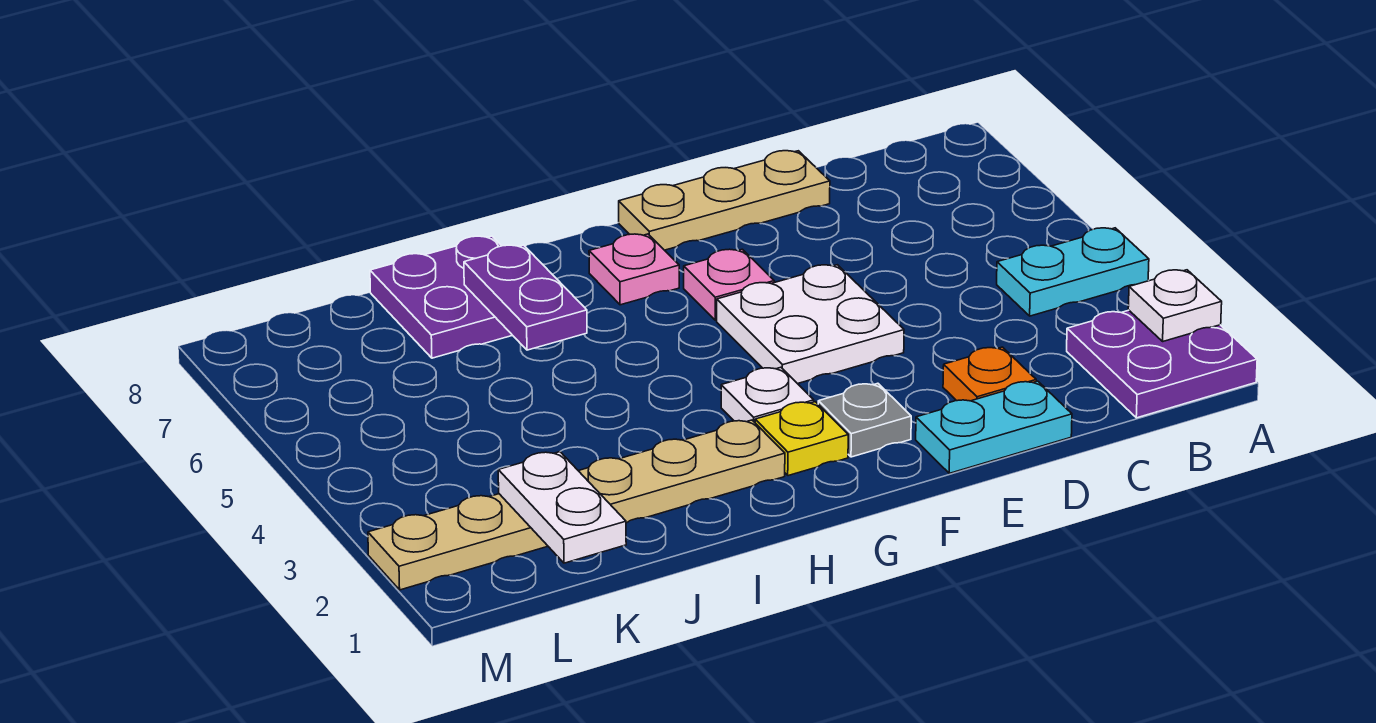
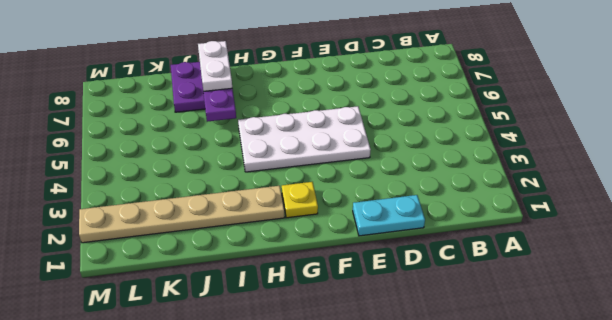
white plate E4:H5 level 1 -> white plate E4:F5 level 1
white plate I7:I8 level 3 -> white plate K1:K2 level 2
none -> purple plate A1:B2 level 1
none -> cyan plate A4:B4 level 1
none -> orange plate D2 level 1

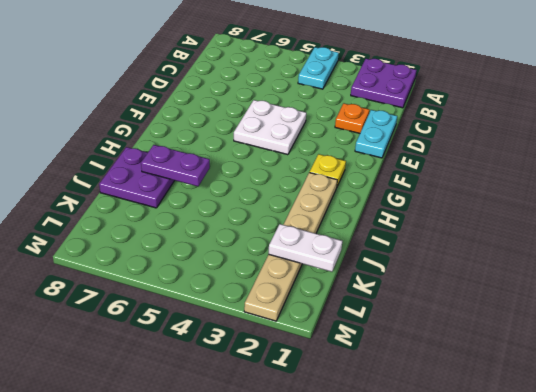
none -> tan plate D8:F8 level 1
none -> grey plate F2 level 1
none -> pink plate F6 level 1

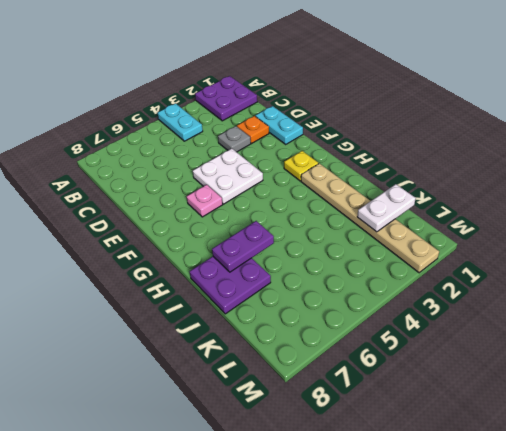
grey plate D3 level 1 -> grey plate F2 level 1
none -> tan plate D8:F8 level 1
none -> white plate G3 level 1
none -> pink plate G7 level 1

